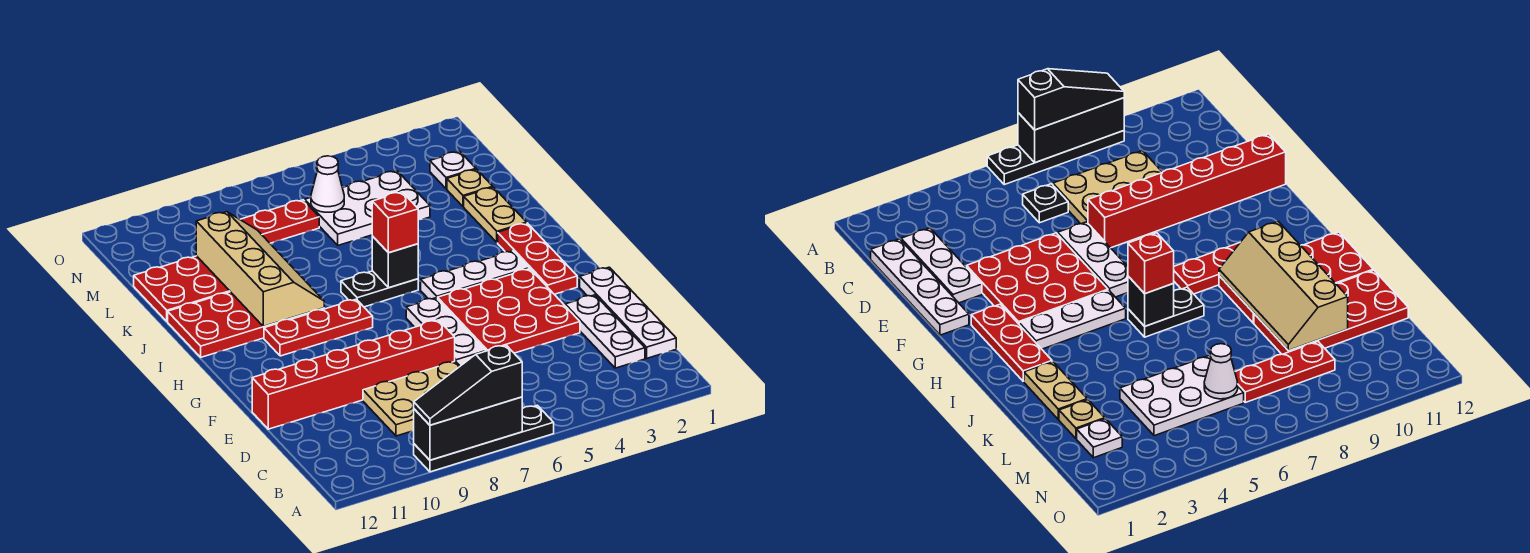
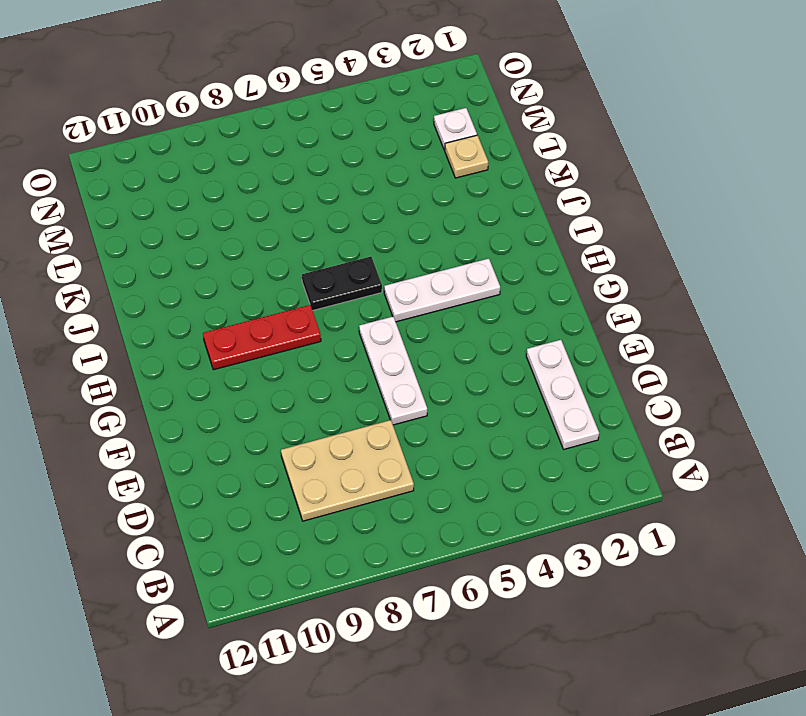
none -> black plate A6:A9 level 1
none -> white plate C1:F1 level 1
none -> black plate C6 level 1

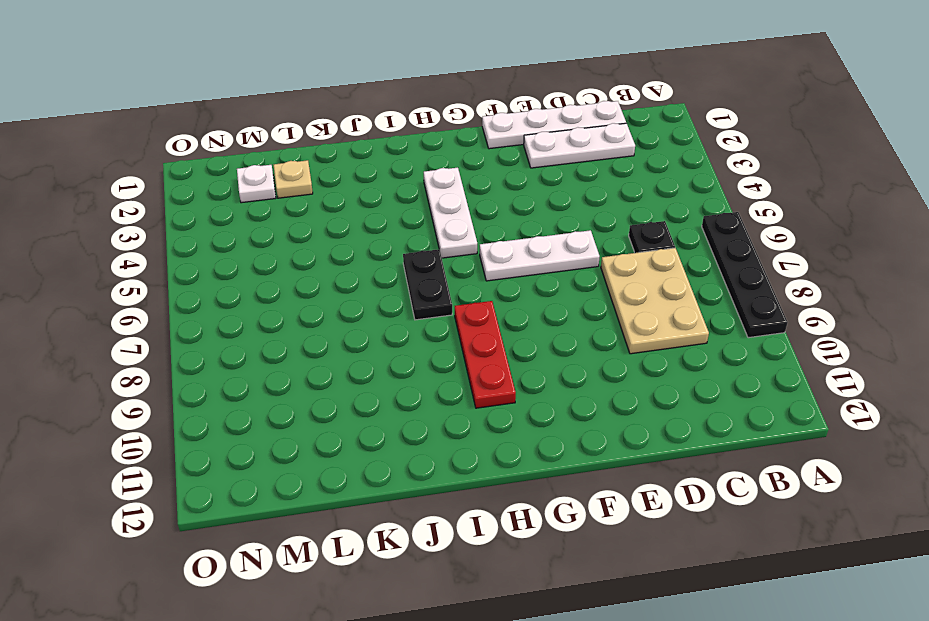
none -> red plate E3:G5 level 1
none -> red brick E7:E12 level 1
none -> red plate G2:I2 level 1

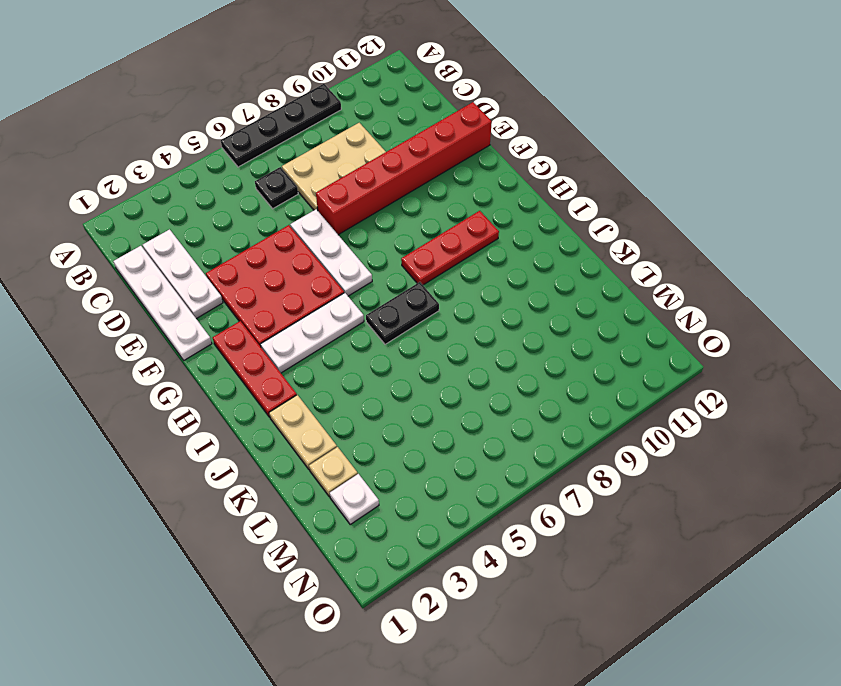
none -> red plate I9:J12 level 1
none -> red plate K9:L12 level 1
none -> white plate L4:M6 level 1

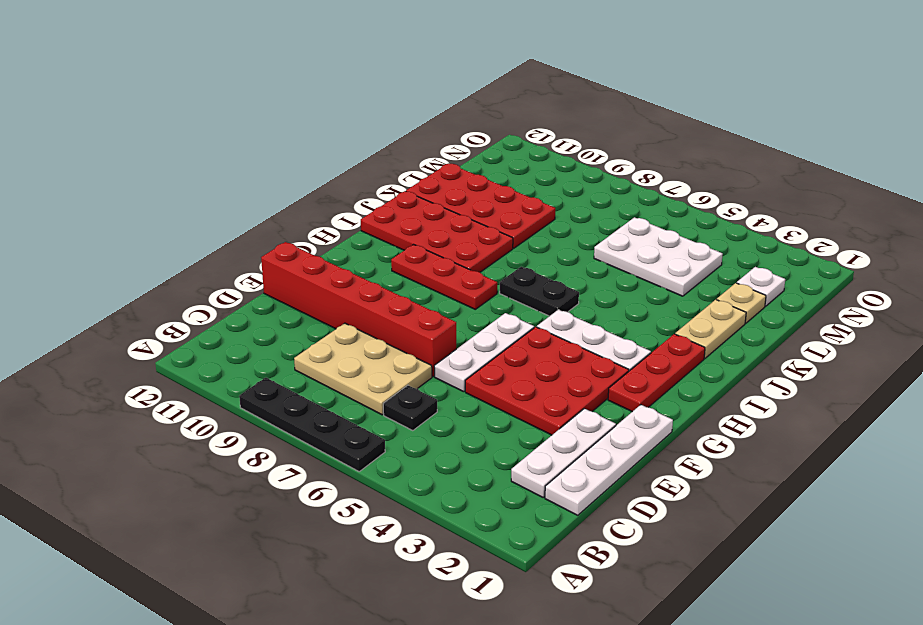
none -> red plate M7:M9 level 1
none -> black brick A7:A9 level 2
none -> black brick I6 level 2

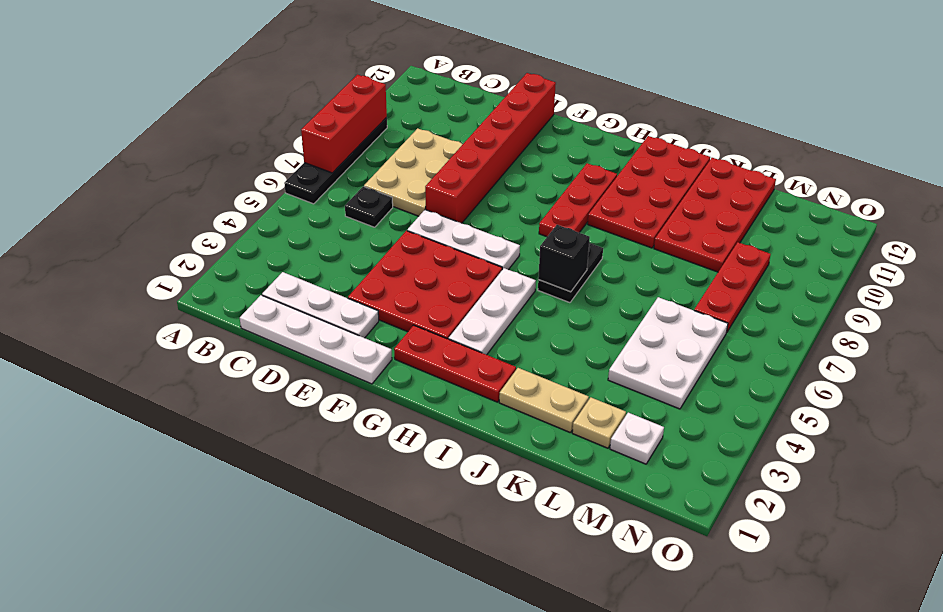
red brick A7:A9 level 2 -> black brick A7:A9 level 2
none -> tan slope I9:L10 level 2 top 10
none -> white cone M6 level 2
none -> black slope A7:A9 level 3 top 7

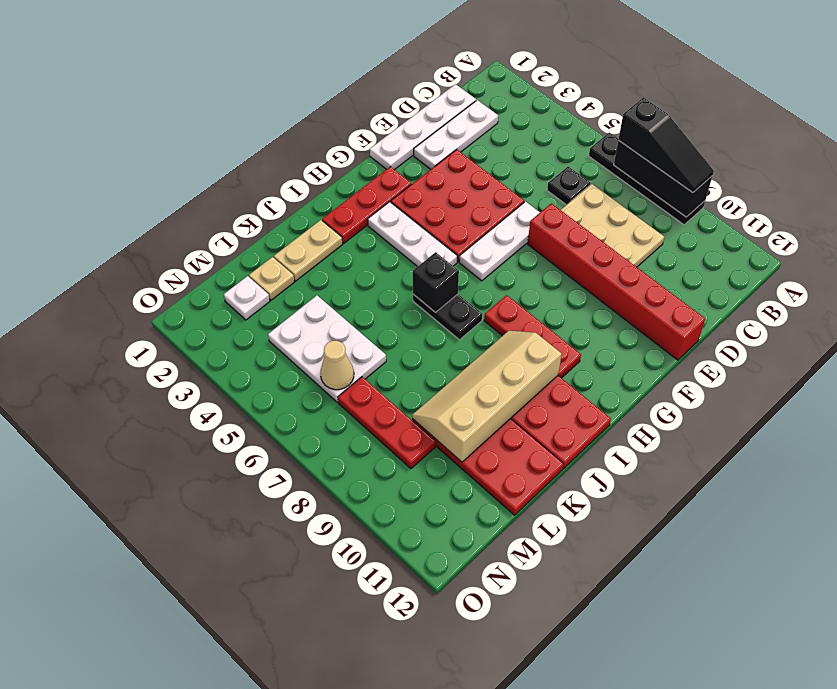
tan cone M6 level 2 -> white cone M6 level 2
none -> red brick I6 level 3

